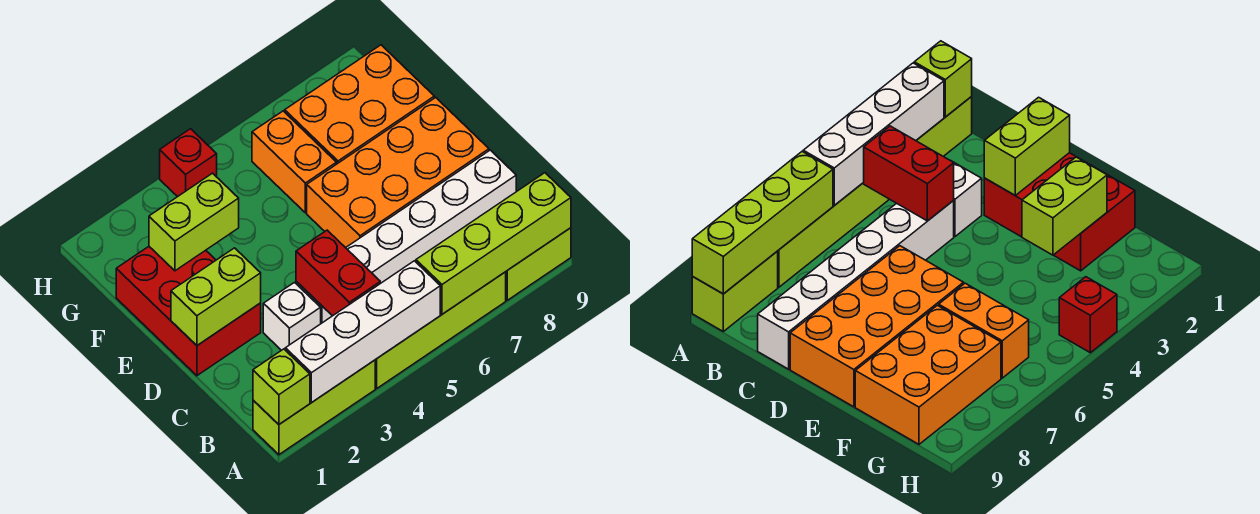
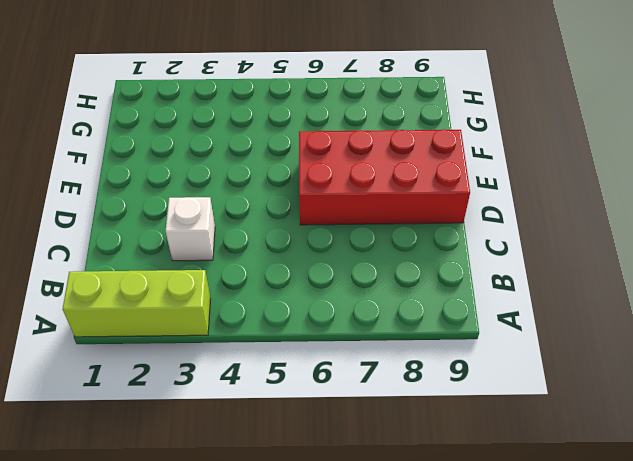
red brick D6:E9 level 1 -> orange brick D6:E9 level 1
none -> lime brick A4:A7 level 1
none -> lime brick A8:A9 level 1
none -> white brick C4:C9 level 1

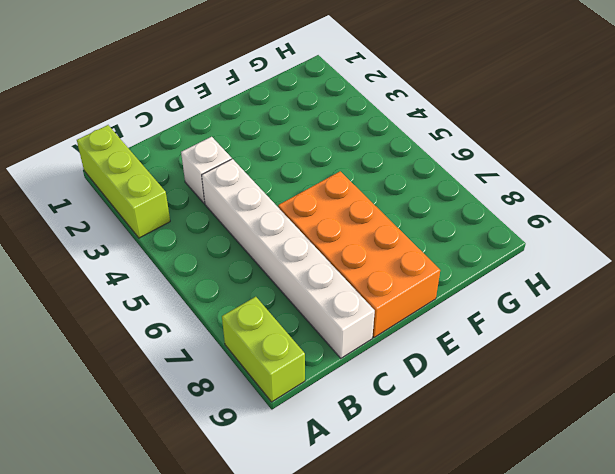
none -> lime brick A4:A7 level 1
none -> red brick D1:F2 level 1
none -> orange brick F6:G6 level 1

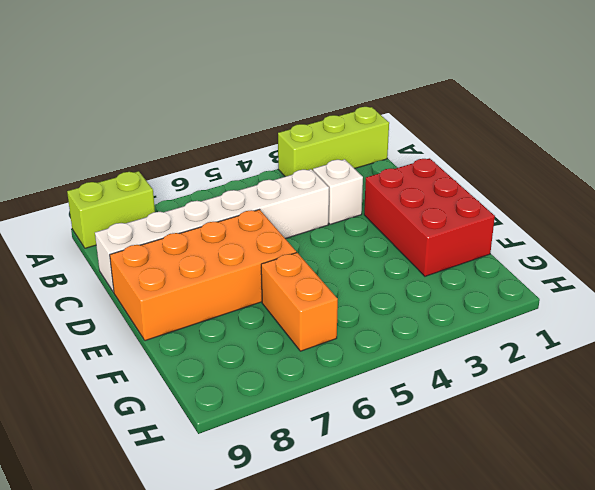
none -> lime brick A4:A7 level 1
none -> orange brick F7:G9 level 1
none -> red brick H4 level 1

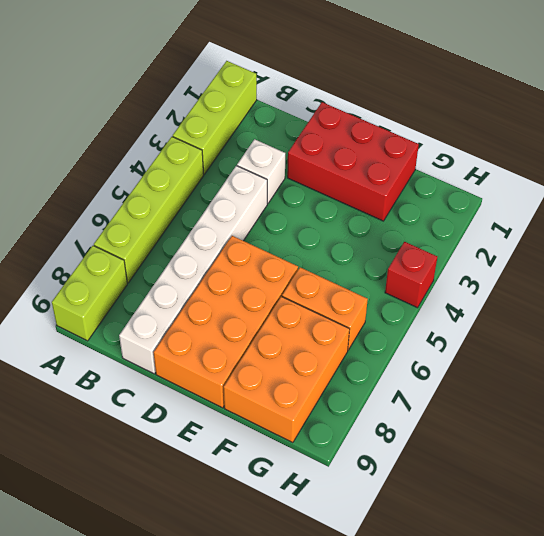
none -> lime brick A1 level 2
none -> white brick A2:A5 level 2
none -> lime brick A6:A9 level 2

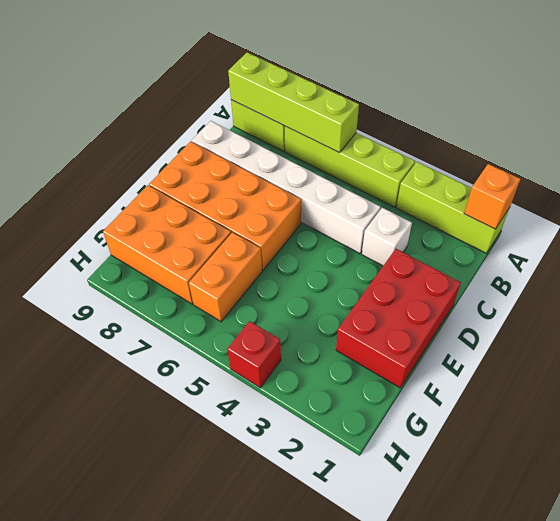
orange brick A1 level 2 -> lime brick A1 level 2
none -> white brick A2:A5 level 2
none -> red brick B4:C4 level 2
none -> lime brick D1:D2 level 2

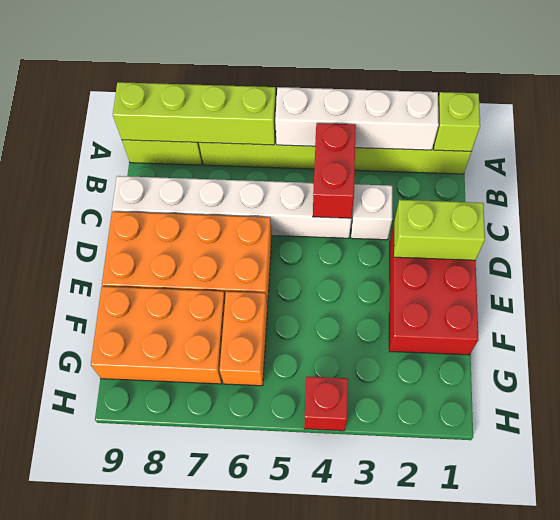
none -> lime brick F2:F3 level 2

